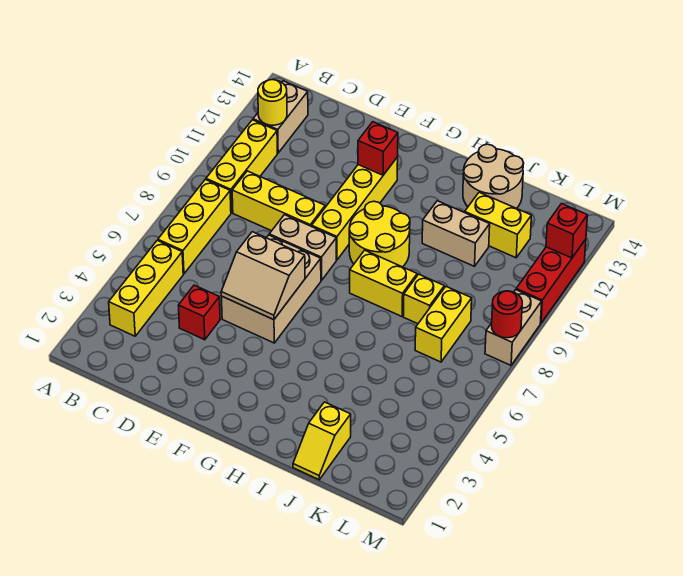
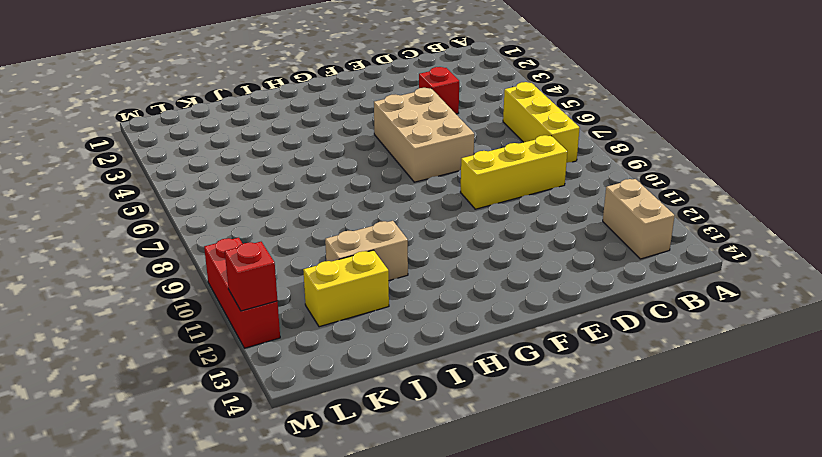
none -> yellow brick B3:B5 level 1
none -> yellow brick B9:B11 level 1
none -> tan brick E8:F8 level 1

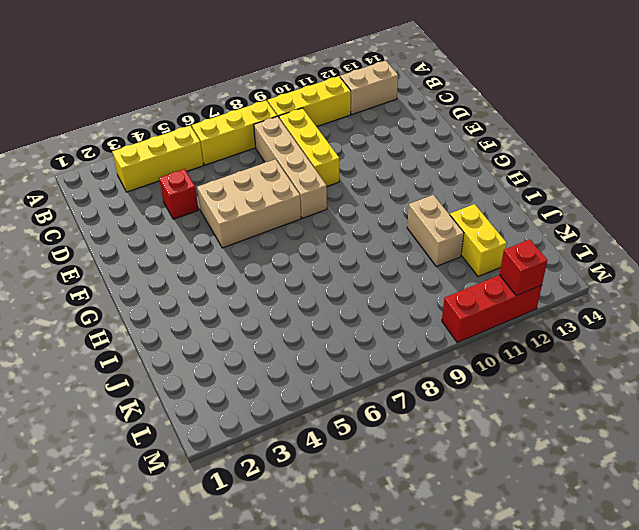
tan brick C8:F8 level 1 -> tan brick E8:F8 level 1
none -> yellow brick F9:F12 level 1
none -> yellow round brick G9:H10 level 1
none -> yellow brick H8:I8 level 1

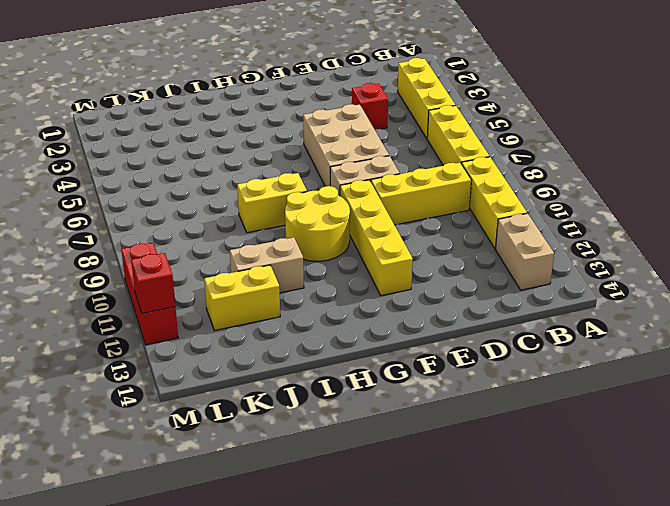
none -> tan round brick I13:J14 level 1
none -> yellow slope J1:J2 level 1 top 2
none -> yellow brick J8 level 1

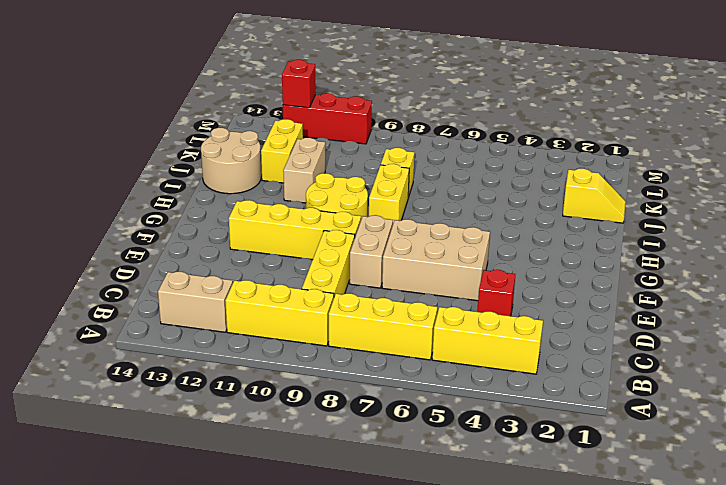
none -> yellow brick K7:K8 level 1
none -> tan brick M8:M9 level 1
none -> yellow round brick B12 level 2

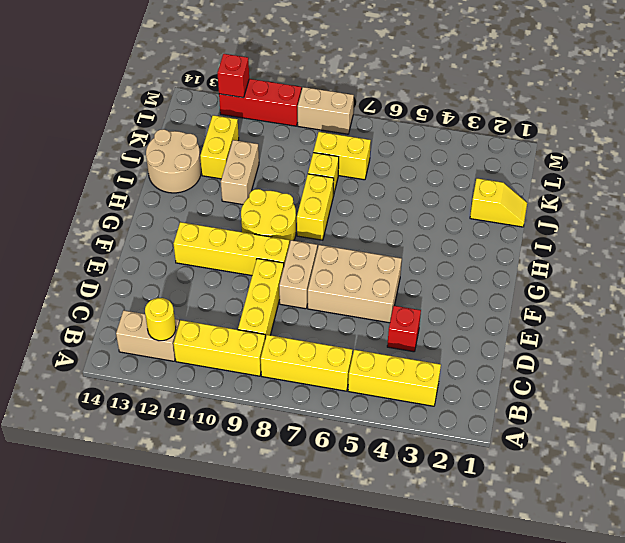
none -> tan slope E5:F6 level 2 top 6
none -> red brick F12 level 2
none -> red round brick M8 level 2

